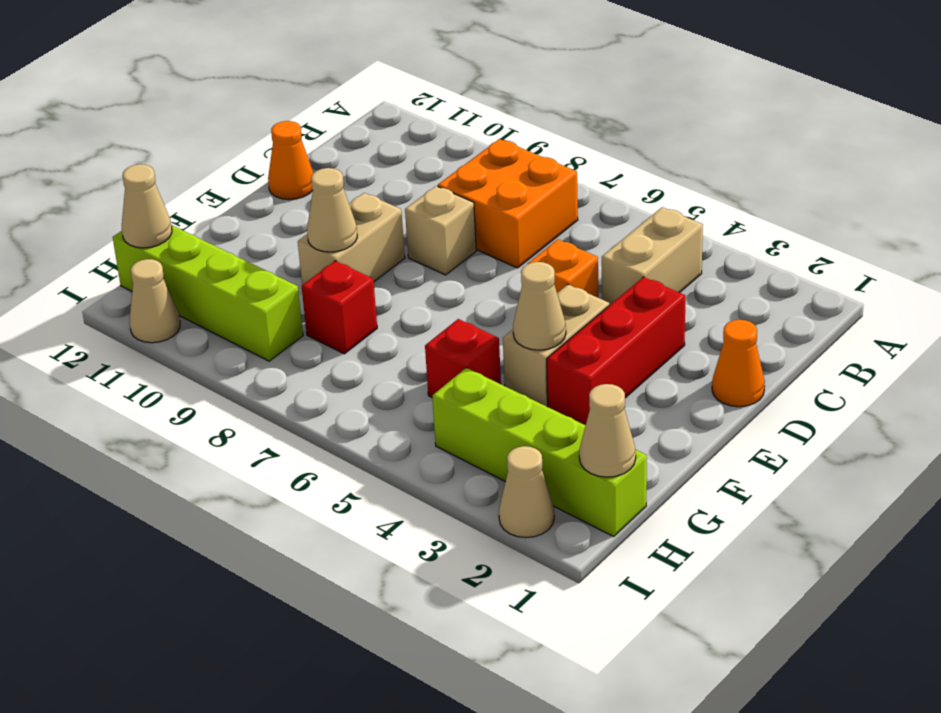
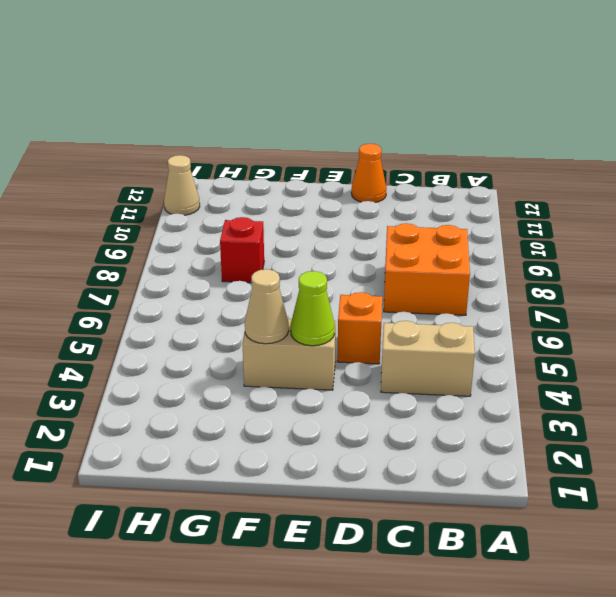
lime cone E4 level 2 -> none
none -> orange cone D1 level 1
none -> red brick D3:F3 level 1
none -> tan brick D8 level 1

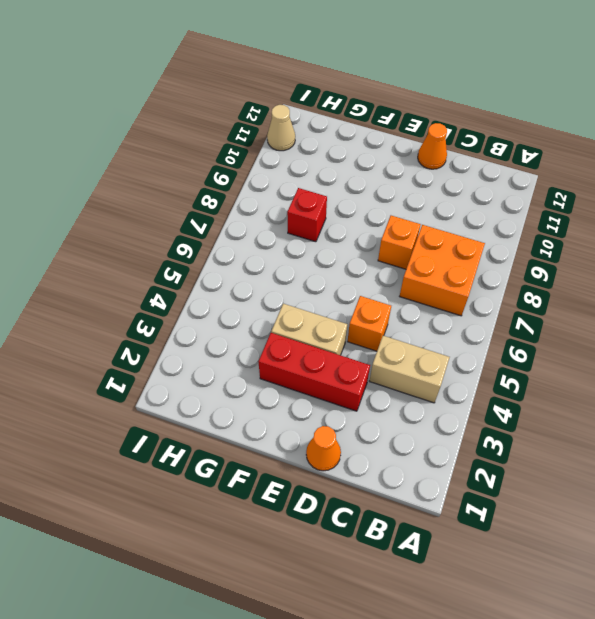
orange brick D8 level 1 -> tan brick D8 level 1
none -> tan brick E9:F9 level 1
none -> red brick G5 level 1
none -> lime brick H1:H4 level 1

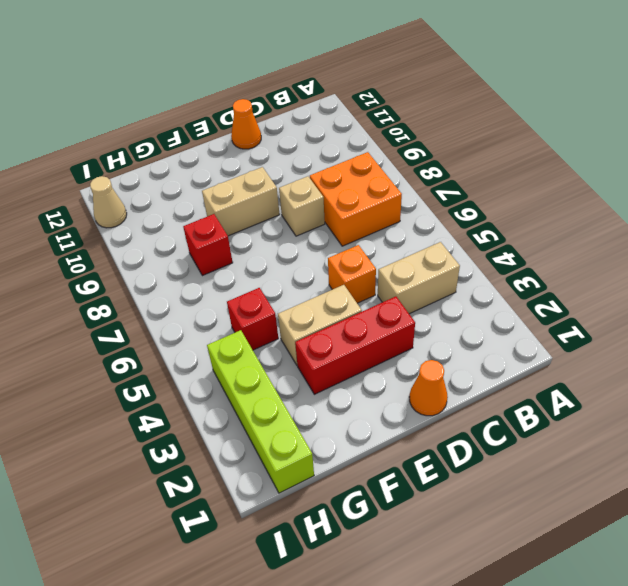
none -> lime brick H9:H12 level 1
none -> tan cone I2 level 1
none -> tan cone F4 level 2

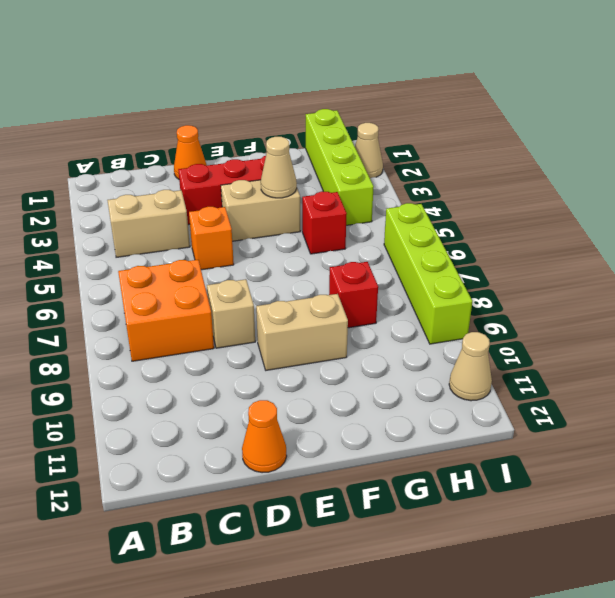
lime brick I6:I9 level 1 -> lime brick H9:H12 level 1
none -> tan cone F9 level 2
none -> tan cone H1 level 2
none -> tan cone H12 level 2

